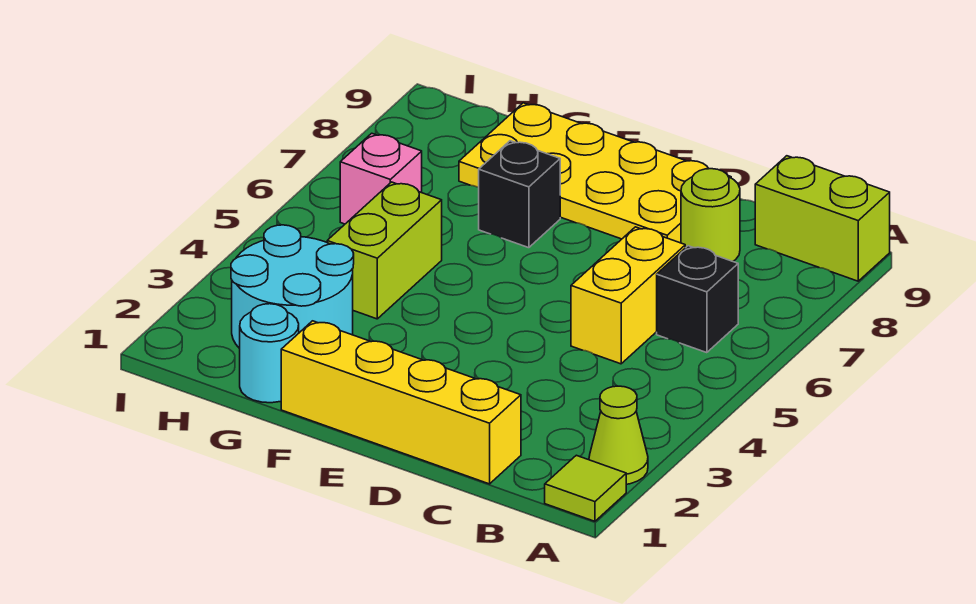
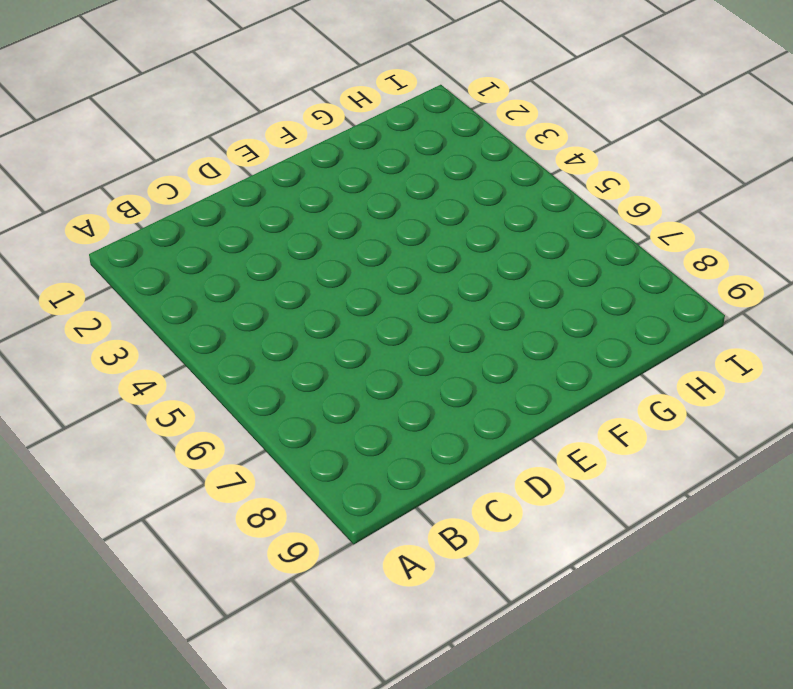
none -> lime tile A1 level 1
none -> lime cone A2 level 1
none -> lime brick A9:B9 level 1

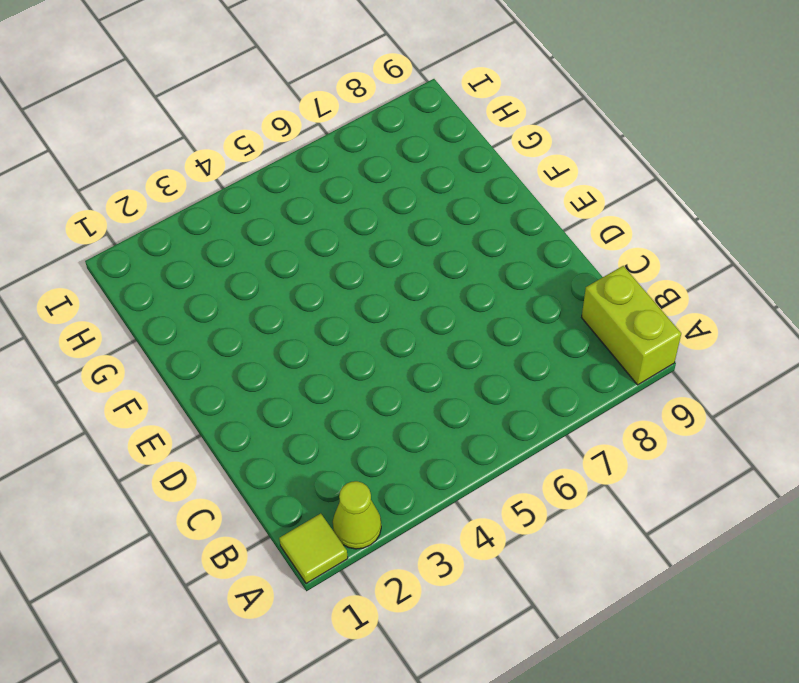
none -> black brick B6 level 1
none -> yellow brick C1:F1 level 1
none -> yellow brick C5:C6 level 1

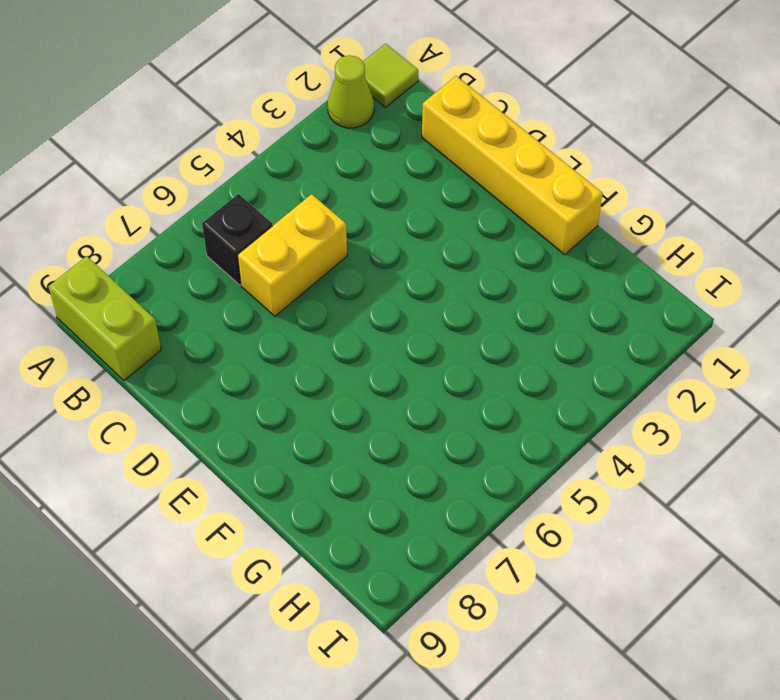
none -> lime round brick C8 level 1
none -> yellow plate D8:G9 level 1
none -> black brick F7 level 1

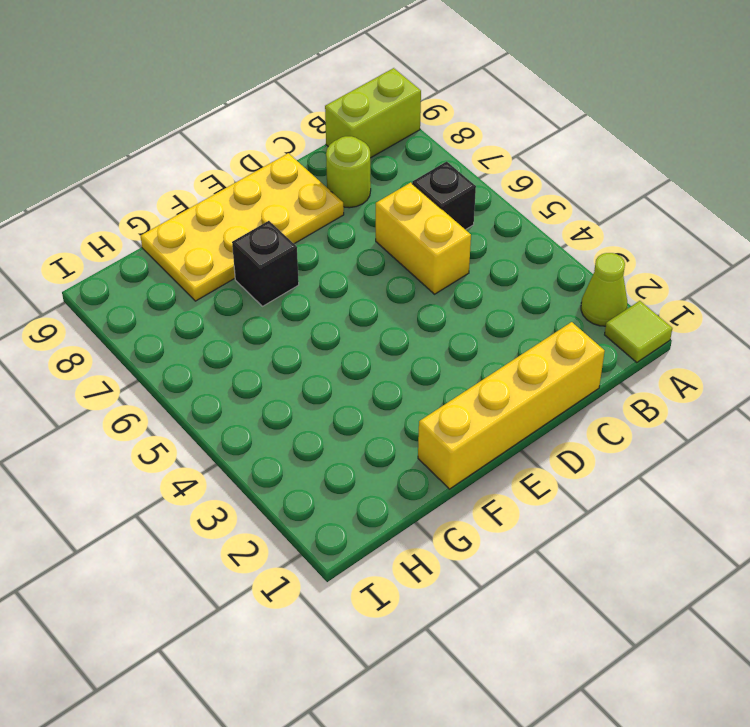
none -> cyan round brick G1 level 1
none -> cyan round brick G2:H3 level 1
none -> lime brick G4:G5 level 1

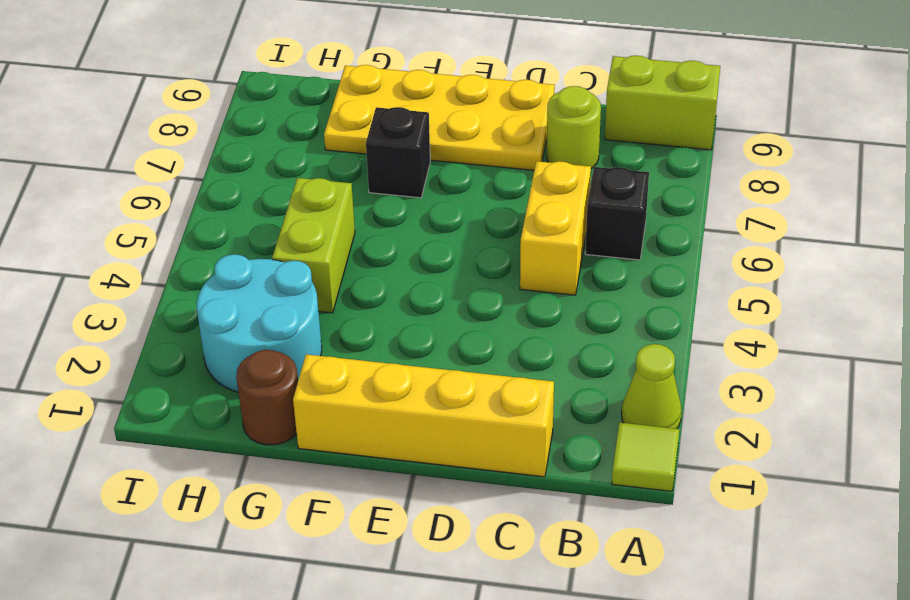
brown round brick G1 level 1 -> cyan round brick G1 level 1
none -> pink brick H6 level 1

